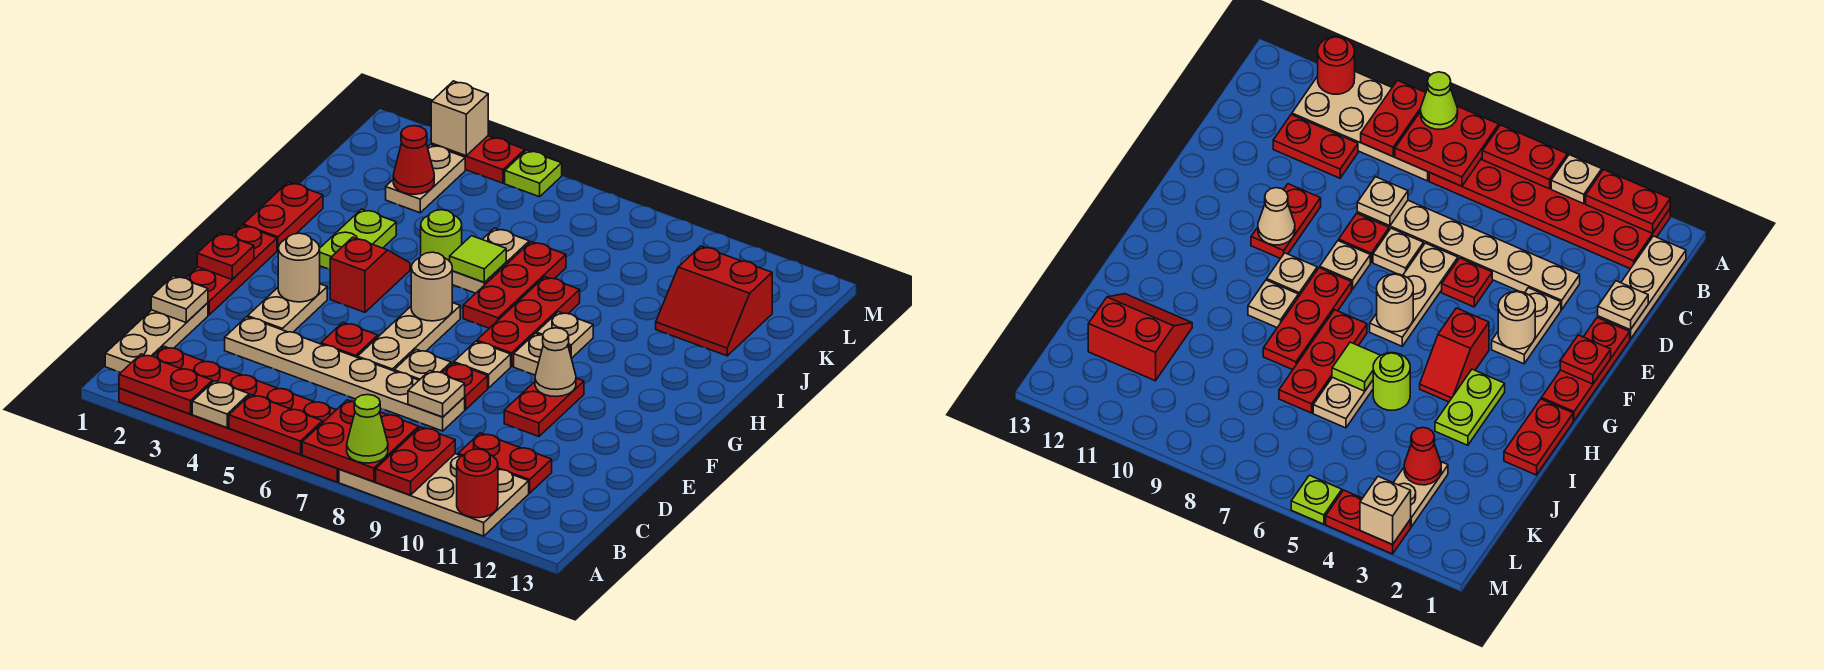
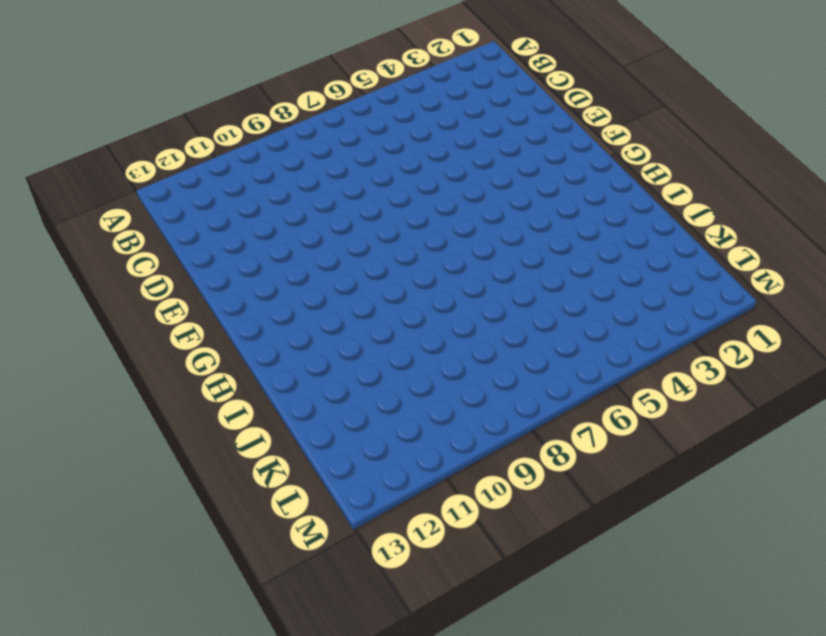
none -> red plate A2:B7 level 1
none -> tan plate A8:B11 level 1
none -> tan plate B1:D1 level 1
none -> red plate C10:C11 level 1

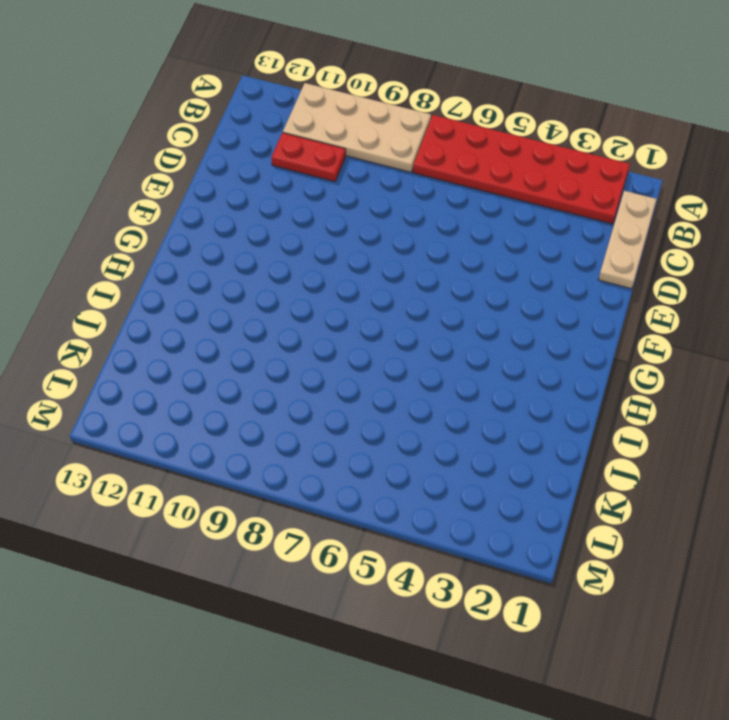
none -> tan plate D3:D8 level 1
none -> red plate E1:G1 level 1
none -> tan plate E3:F3 level 1
none -> red plate E5 level 1

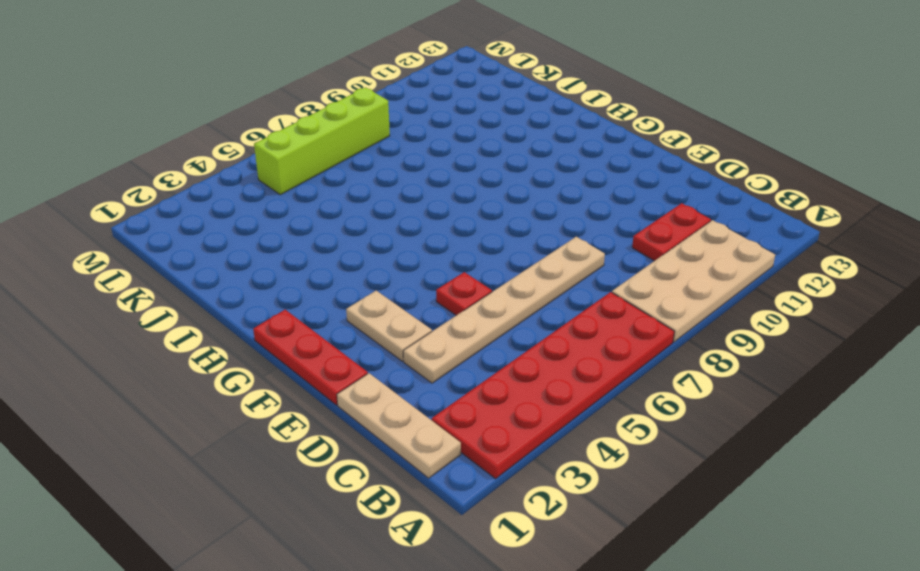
lime brick L5:L8 level 1 -> none
none -> tan plate E6:G6 level 1
none -> tan plate E7 level 1
none -> red plate E8 level 1
none -> red plate E10:F10 level 1

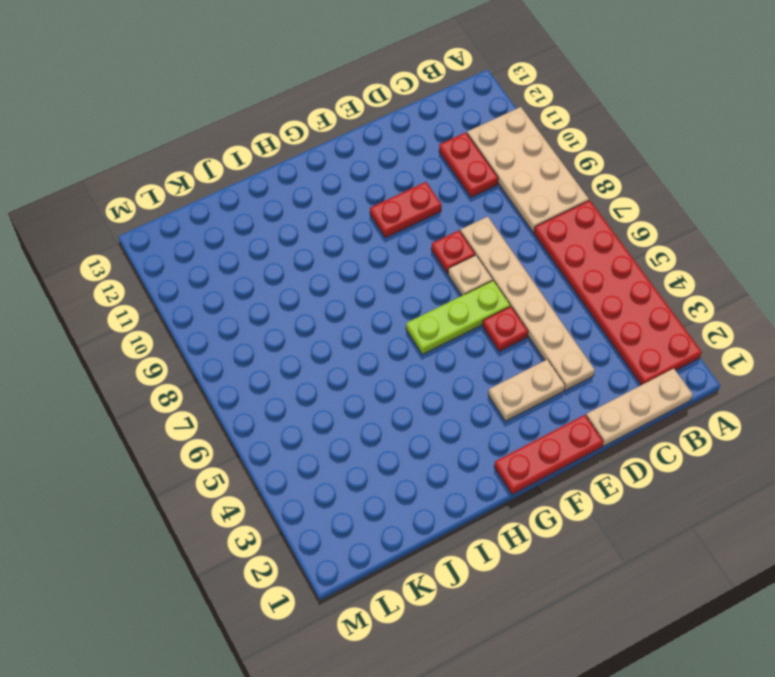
lime plate E6:G6 level 1 -> tan plate E6:G6 level 1
none -> tan plate F8 level 1
none -> red slope G4:H4 level 1 top G
none -> red plate G8:I8 level 1
none -> tan plate G9 level 1

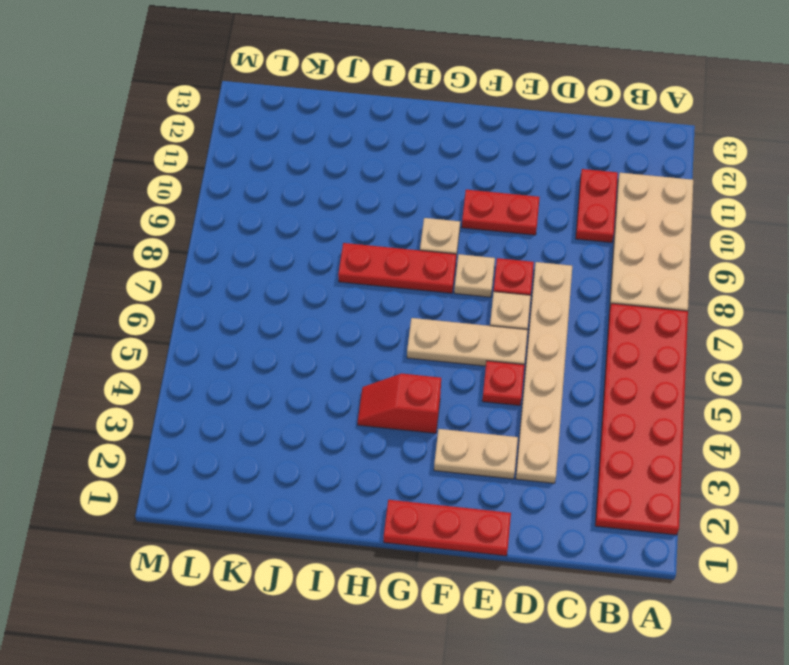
none -> tan plate B1:D1 level 1
none -> red plate H1:I1 level 1
none -> lime plate H3:I3 level 1
none -> red plate H7:J7 level 1

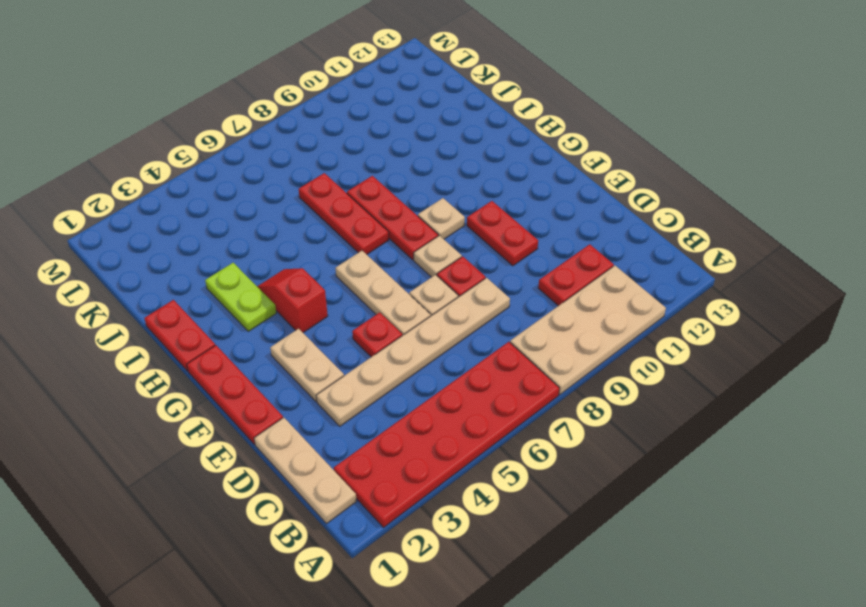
none -> tan plate H9 level 1
none -> lime round brick I5 level 1
none -> tan plate I6:J6 level 1
none -> red slope J11:K12 level 1 top K

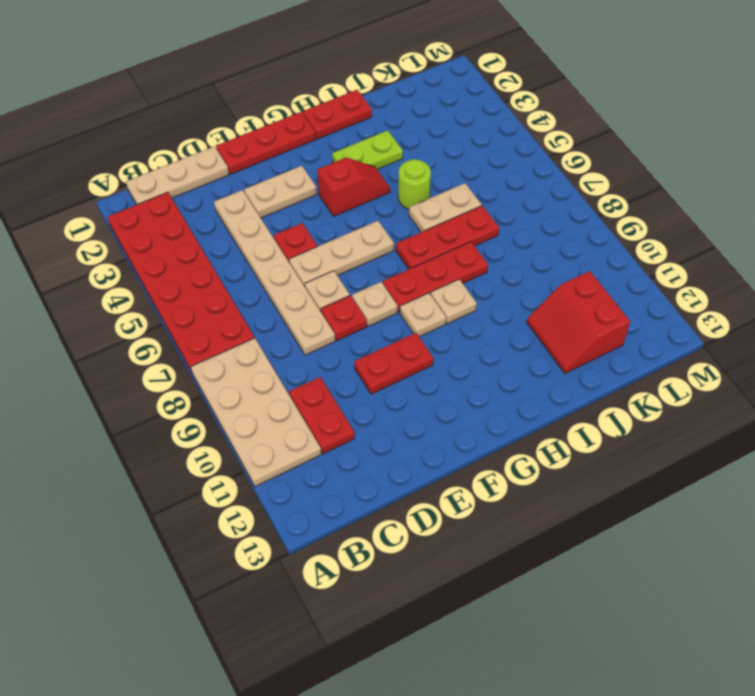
none -> tan plate K3:L3 level 1
none -> red plate M3:M4 level 1
none -> lime plate M5 level 1
none -> red plate A2:A3 level 2

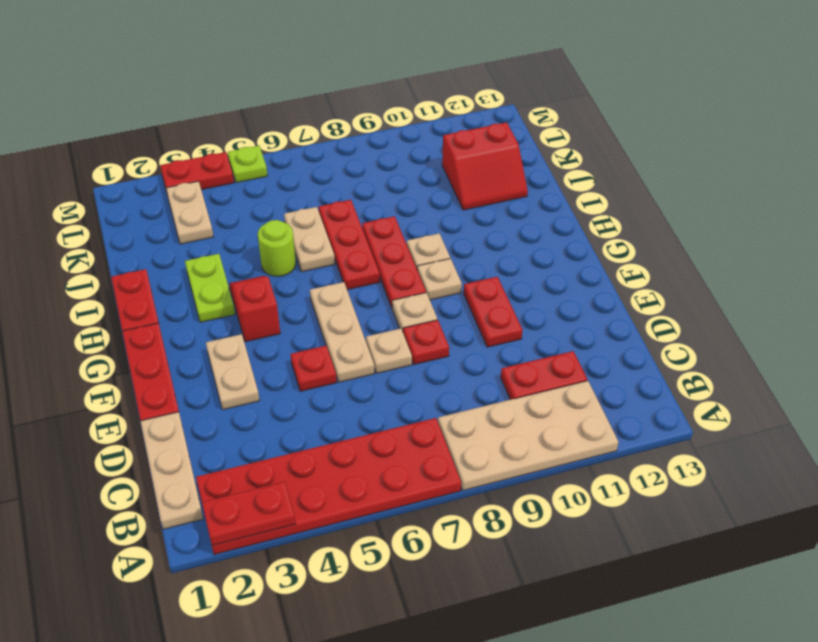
none -> tan plate D3:D8 level 1
none -> tan plate A4 level 2
none -> red plate A5:A6 level 2
none -> red plate A7:B8 level 2

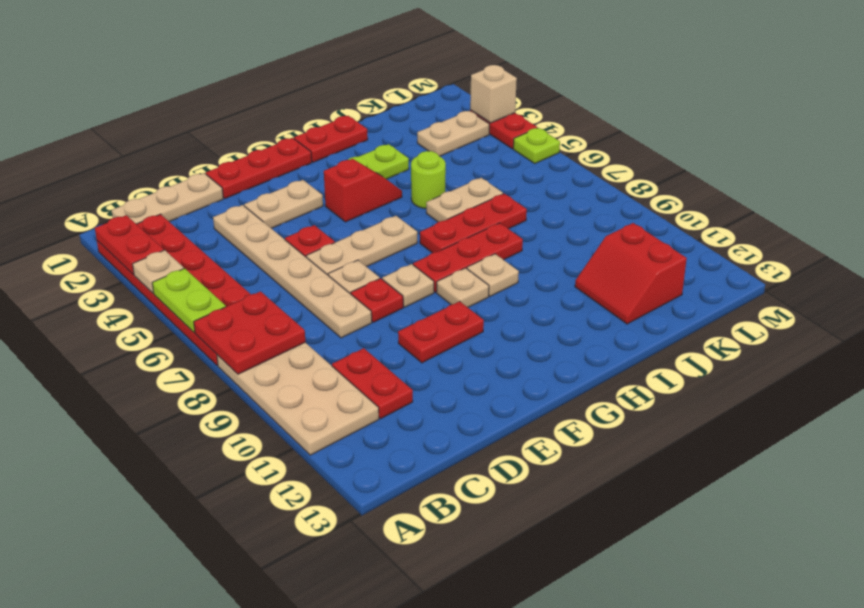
lime plate A5:A6 level 2 -> red plate A5:A6 level 2
none -> red plate A9:B9 level 2
none -> red round brick A11 level 2
none -> tan plate D1 level 2
none -> tan plate D8 level 2

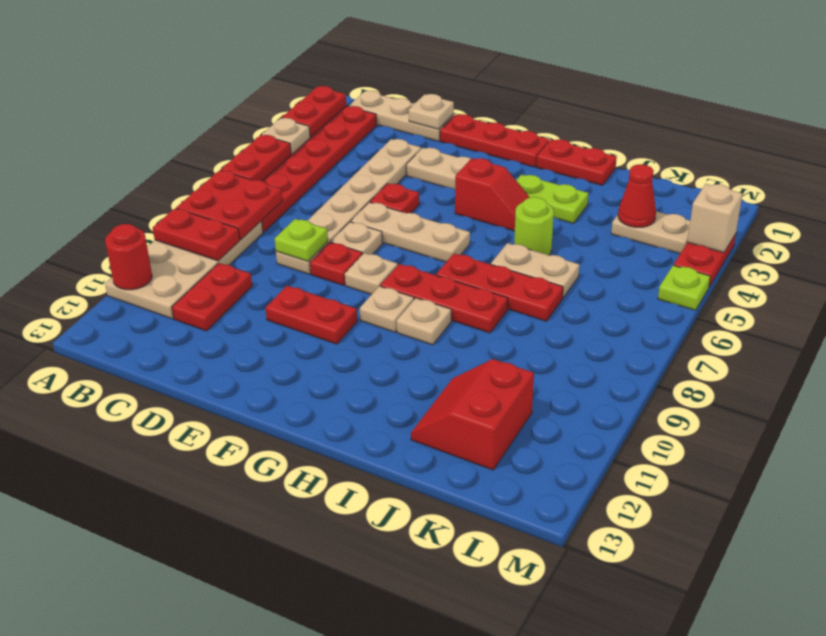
lime plate D8 level 2 -> tan plate D8 level 2
none -> red plate F1 level 2
none -> tan round brick F3 level 2
none -> tan cone F10 level 2
none -> tan round brick G6 level 2

